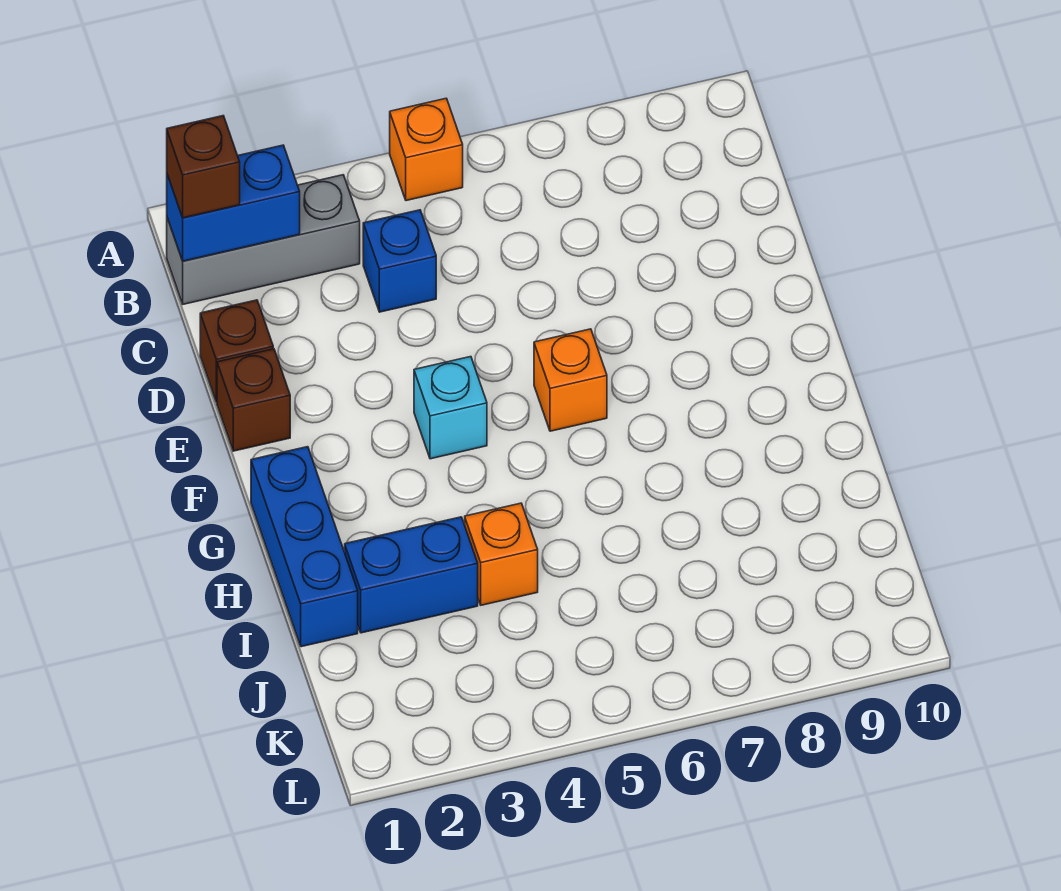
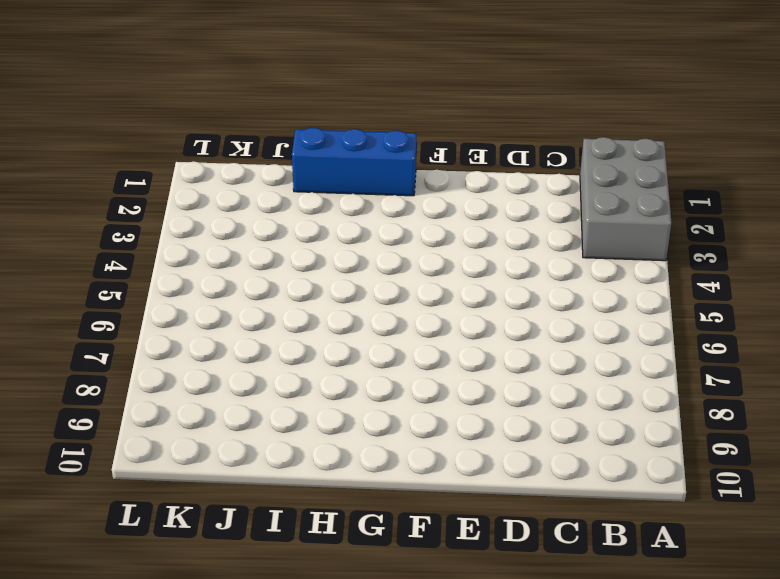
grey brick A1:B3 level 1 -> grey brick B1:B3 level 1
none -> orange brick A5 level 1
none -> blue brick C4 level 1
none -> brown brick D1 level 1

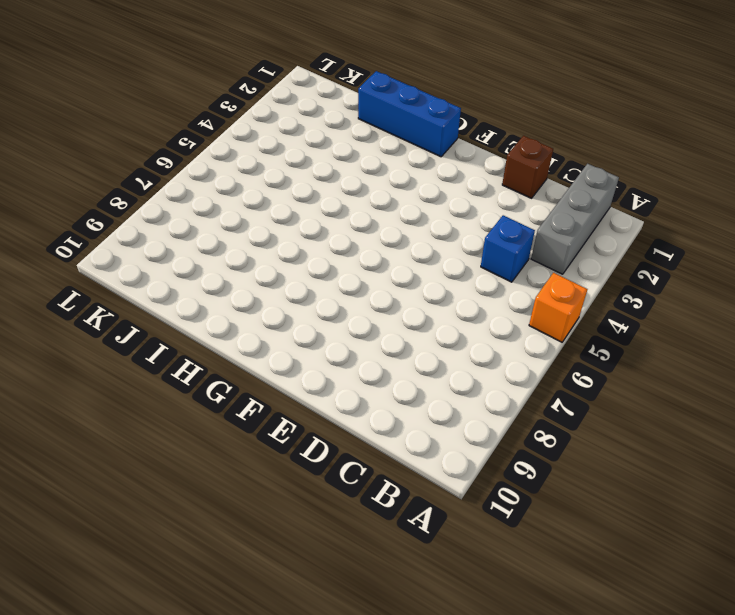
none -> brown brick E1 level 1
none -> cyan brick F4 level 1
none -> orange brick F6 level 1

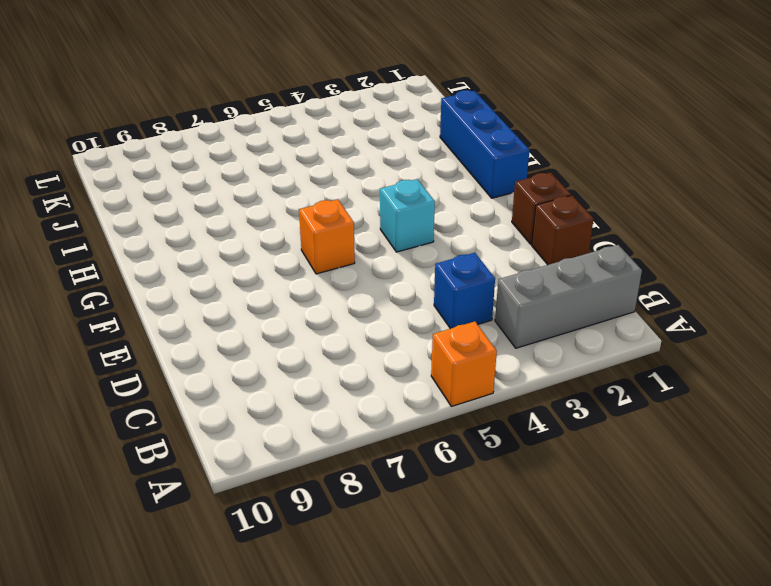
none -> blue brick I2:I3 level 1
none -> orange brick I4 level 1
none -> blue brick B1:B2 level 2

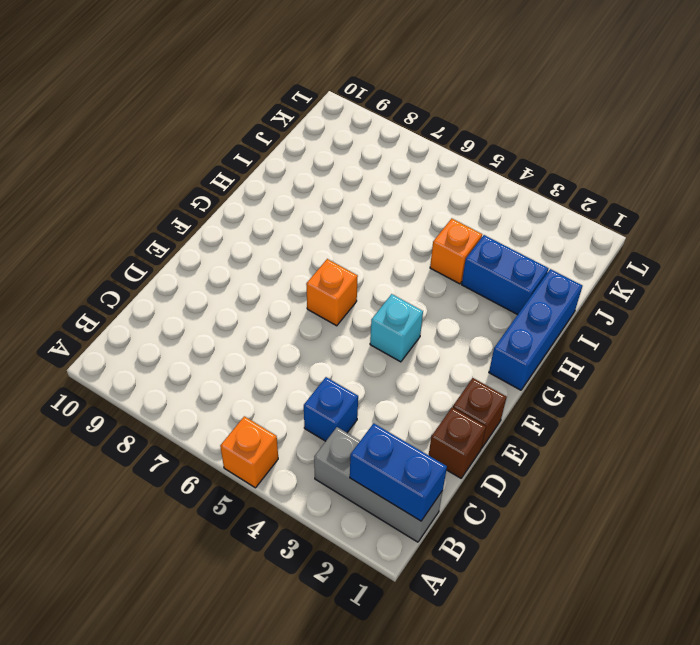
none -> brown brick B1 level 3

